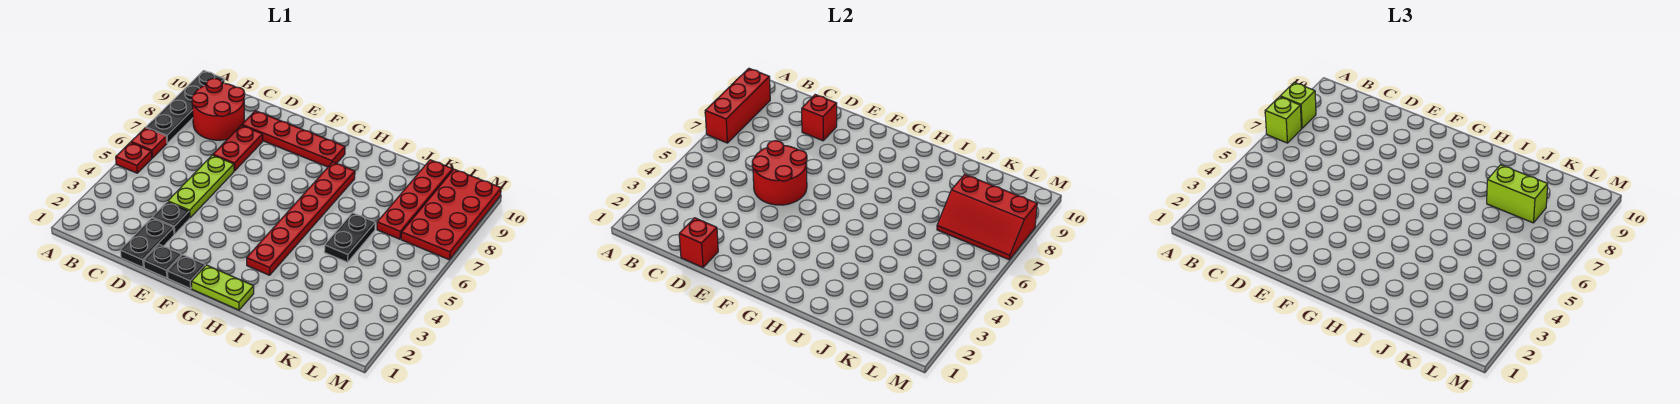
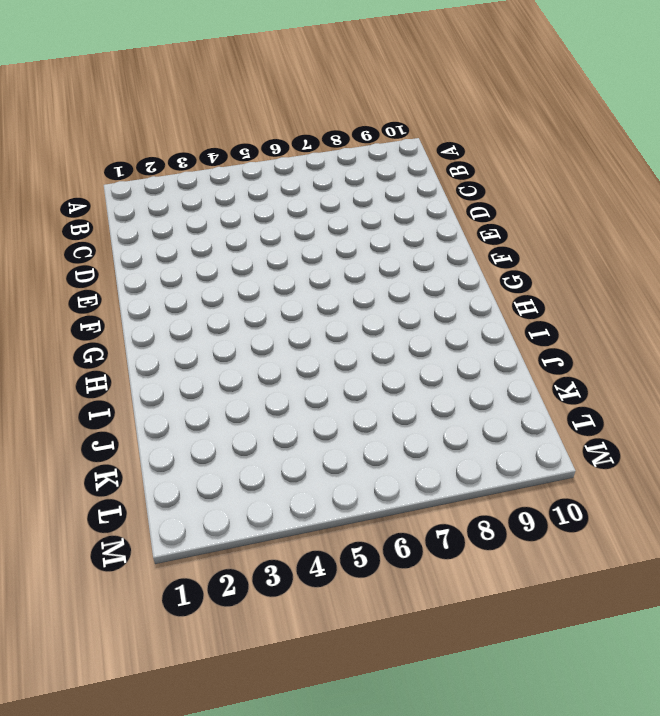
none -> red plate A5 level 1
none -> red plate A6 level 1
none -> black plate A7:A10 level 1

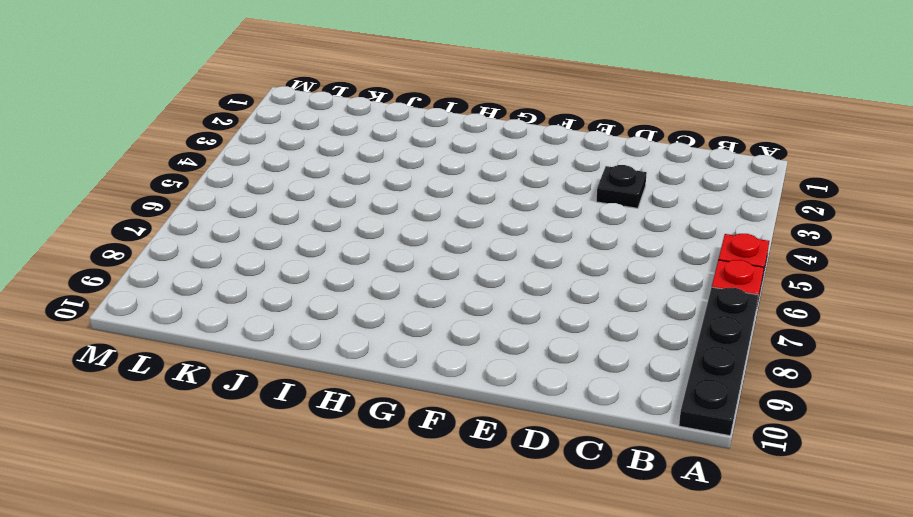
none -> red round brick B8:C9 level 1
none -> black plate D1:D2 level 1
none -> lime plate D4:D6 level 1

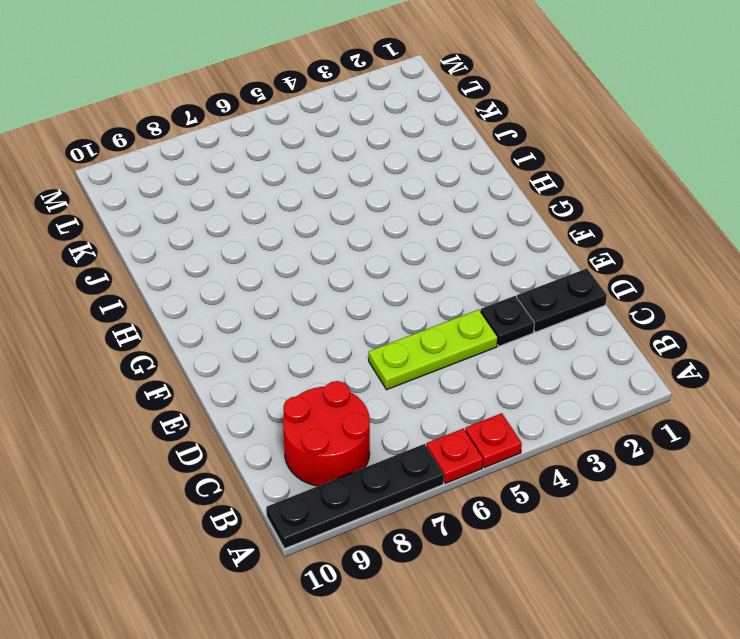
none -> red plate D7:D8 level 1
none -> red plate D9:G9 level 1
none -> black plate E1 level 1

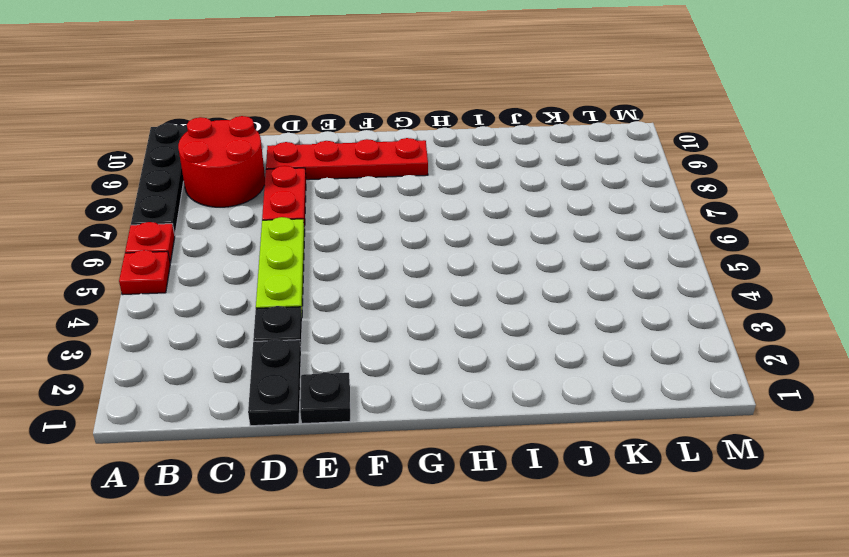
none -> black plate F1 level 1
none -> lime plate G1:H1 level 1
none -> red plate H3:H8 level 1

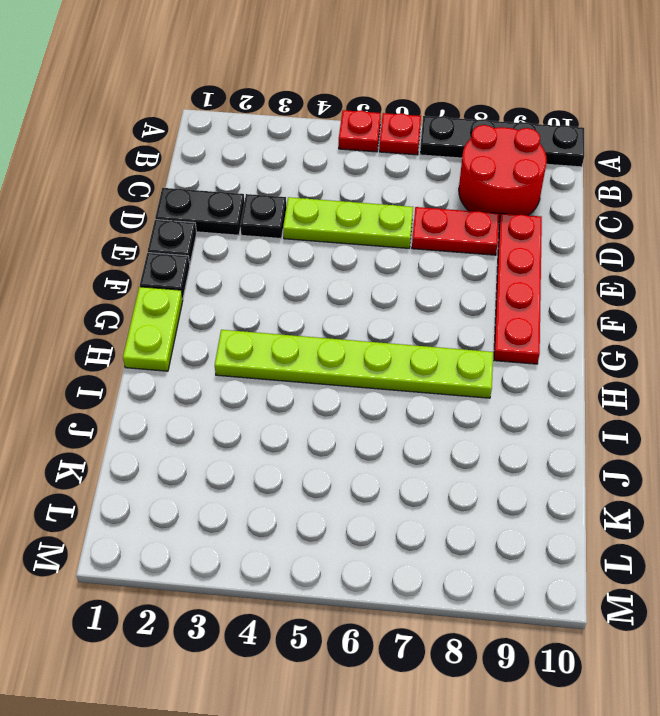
lime plate H3:H8 level 1 -> red plate H3:H8 level 1
none -> black plate J5:J6 level 1
none -> red plate K7:K10 level 1
none -> red plate L7:M10 level 1

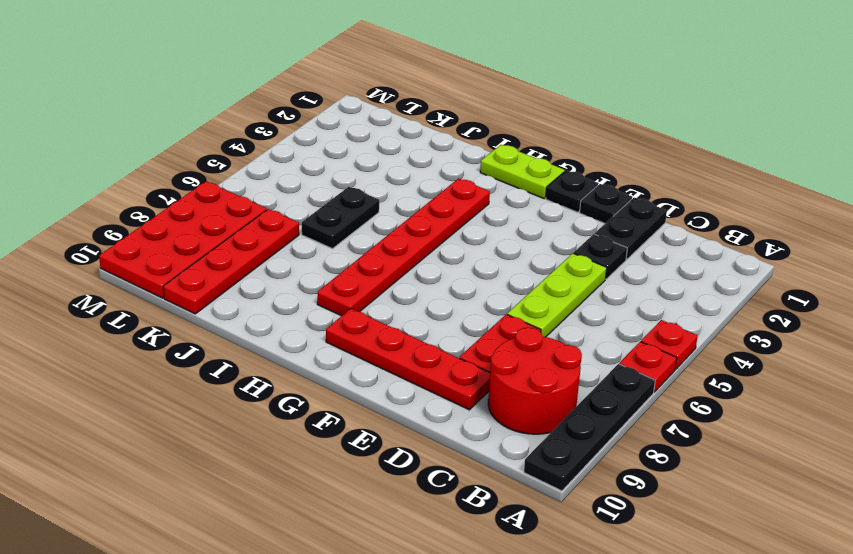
none -> red brick A7:A9 level 2
none -> red brick D1 level 2
none -> red round brick D5:E6 level 2

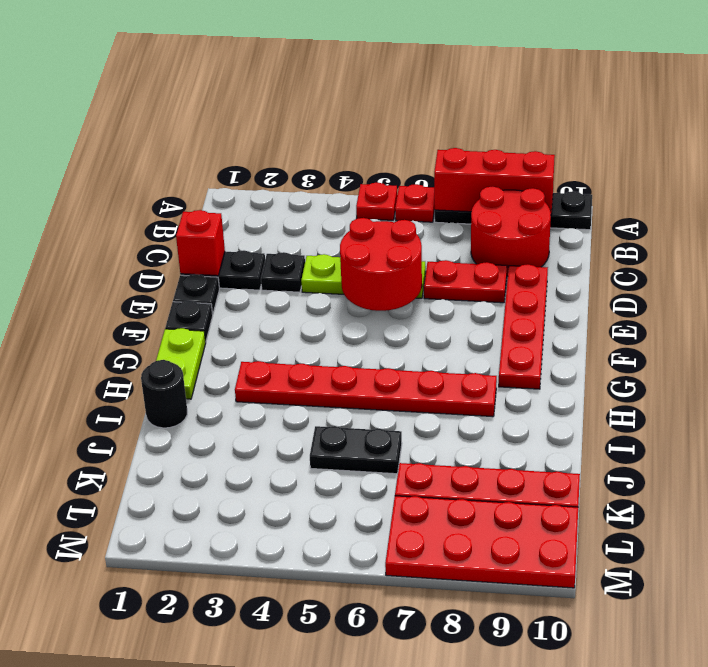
black round brick I1 level 1 -> none
none -> red brick D9 level 2
none -> red slope K7:M8 level 2 top 8
none -> lime brick A7 level 3

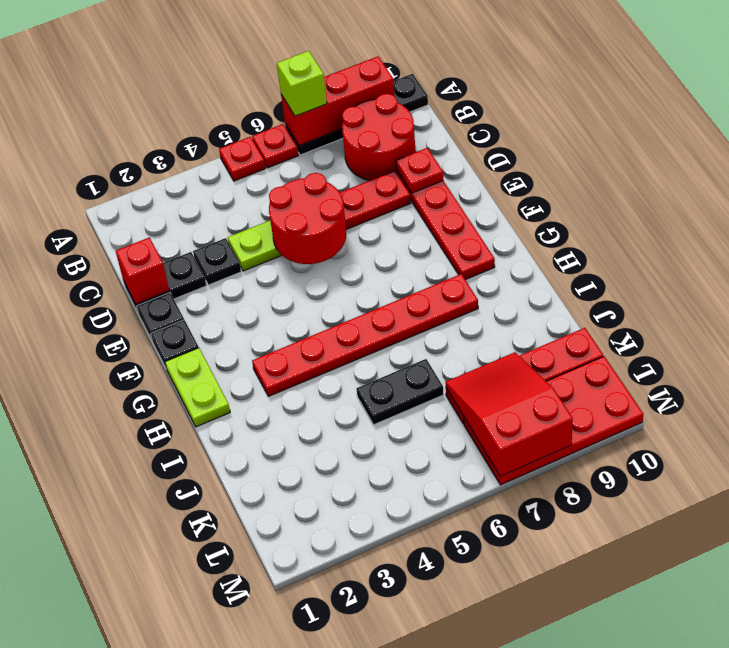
red plate D9 level 2 -> red brick D9 level 2
red slope K7:M8 level 2 top M -> red slope K7:M8 level 2 top 8
none -> lime brick A8 level 3
none -> lime brick J8:K8 level 3

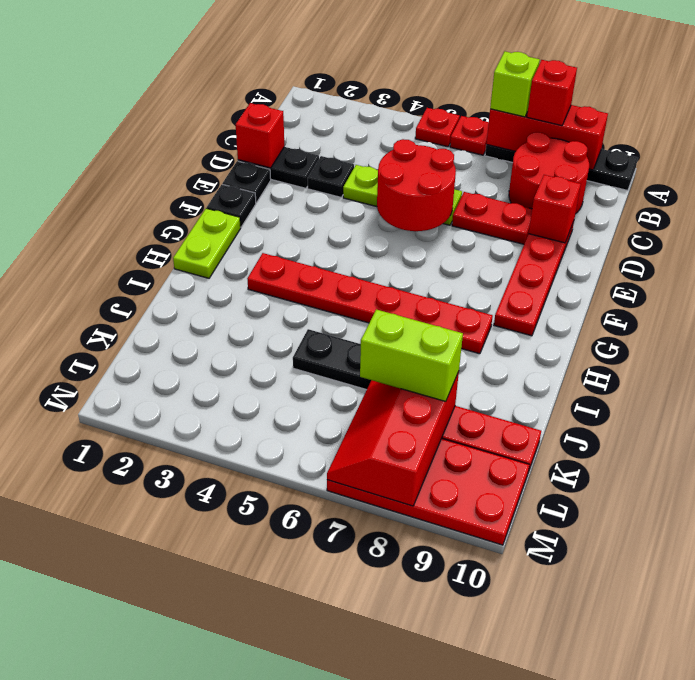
red brick A8 level 3 -> lime brick A8 level 3
lime brick K7:K8 level 3 -> lime brick J8:K8 level 3

